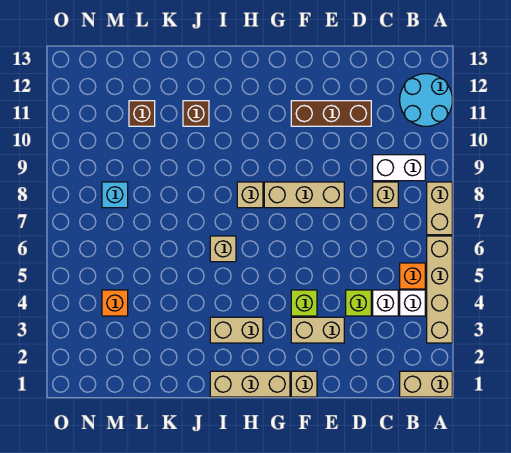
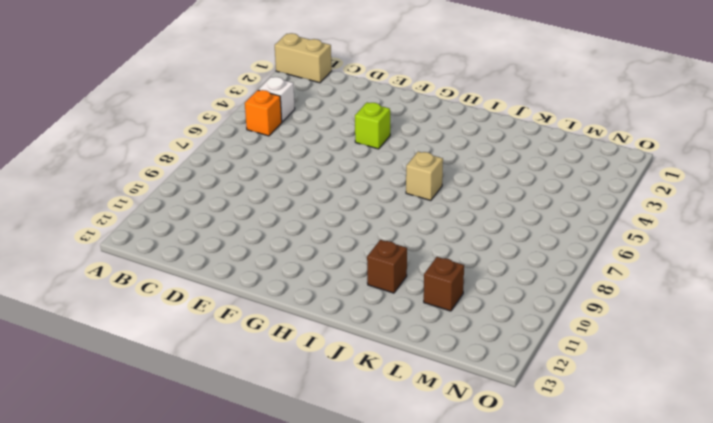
none -> tan brick A3:A6 level 1
none -> tan brick A7:A8 level 1
none -> cyan round brick A11:B12 level 1

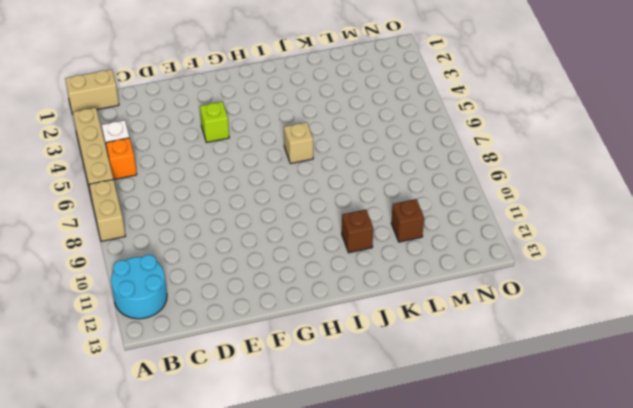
none -> white brick B9:C9 level 1
none -> white brick C4 level 1
none -> tan brick C8 level 1

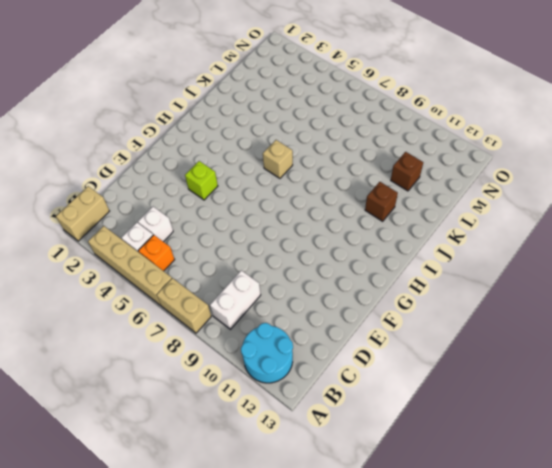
none -> tan brick C8 level 1
none -> lime brick D4 level 1
none -> brown brick D11:F11 level 1

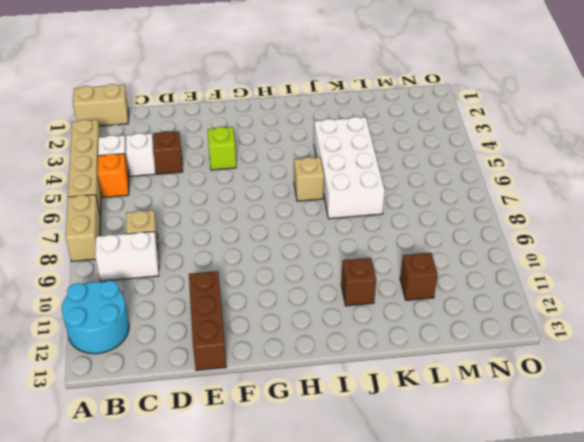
brown brick D4 level 1 -> lime brick D4 level 1
brown brick E11:E13 level 1 -> brown brick D11:F11 level 1
white brick J4:K7 level 1 -> none
none -> tan brick E3:F3 level 1
none -> tan brick E8:G8 level 1
none -> tan brick F1 level 1

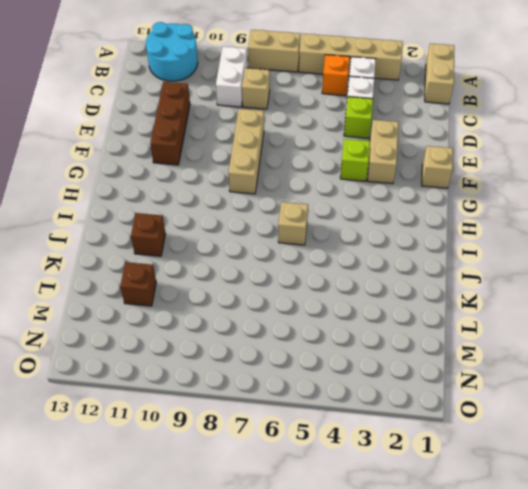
none -> tan brick G1:I1 level 1
none -> tan brick H3:I3 level 1
none -> tan brick H8 level 1

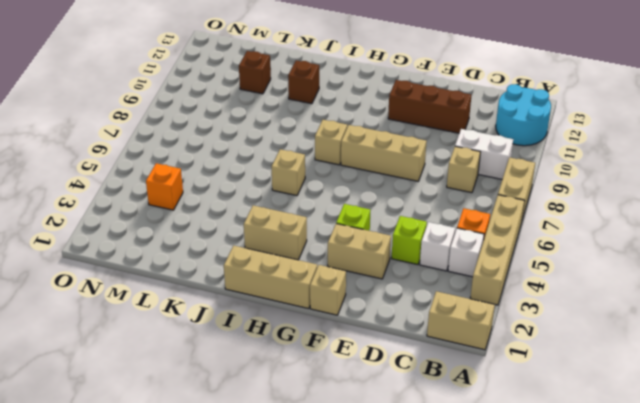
none -> cyan brick M8 level 1

